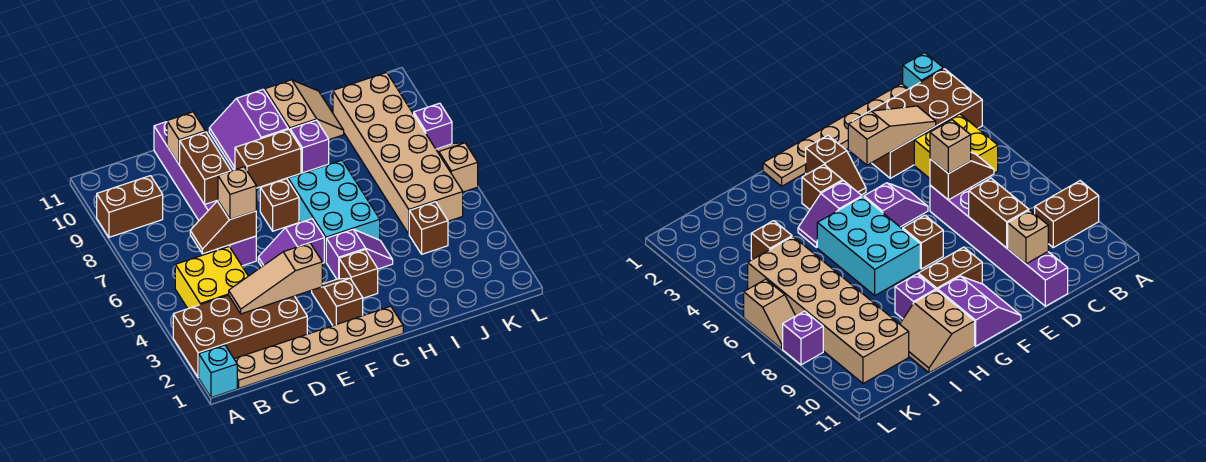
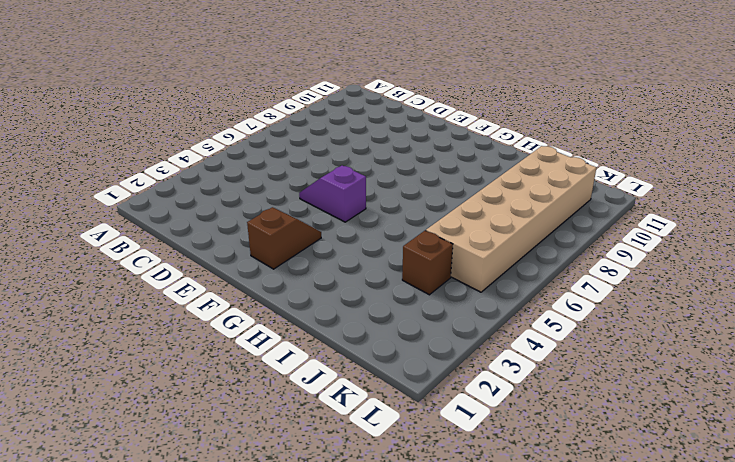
none -> cyan brick A1 level 1
none -> brown brick A2:D3 level 1
none -> brown brick A9:B9 level 1

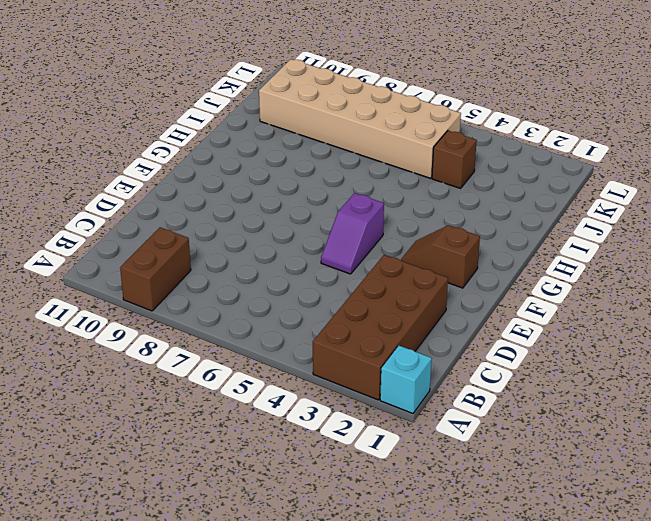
none -> tan plate B1:G1 level 1
none -> yellow brick B4:C5 level 1
none -> purple brick D6:D11 level 1

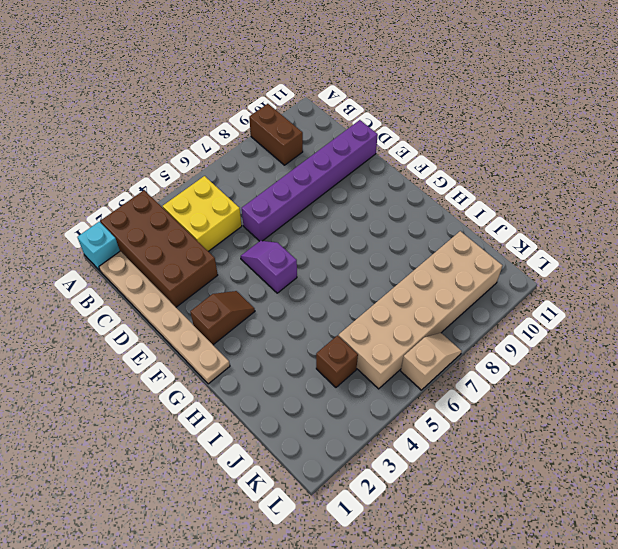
none -> brown brick F7 level 1
none -> brown brick F9:G9 level 1
none -> purple slope F10:G11 level 1 top G

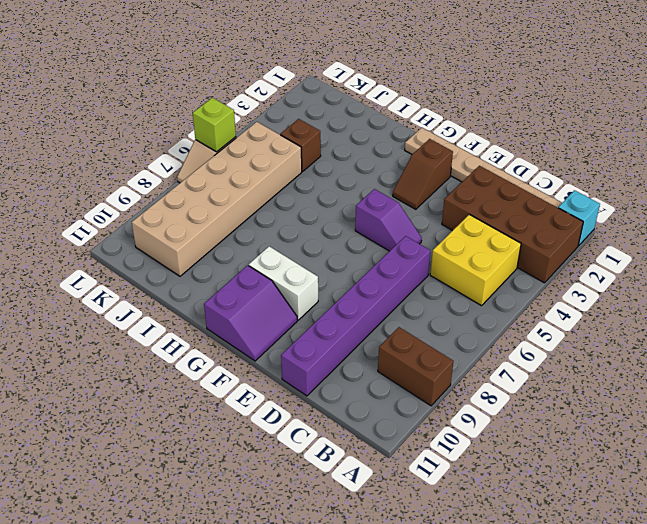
white brick F9:G9 level 1 -> brown brick F9:G9 level 1
lime brick L6 level 2 -> none
none -> brown brick F7 level 1
none -> brown brick G3 level 1
none -> purple slope G4:H4 level 1 top G

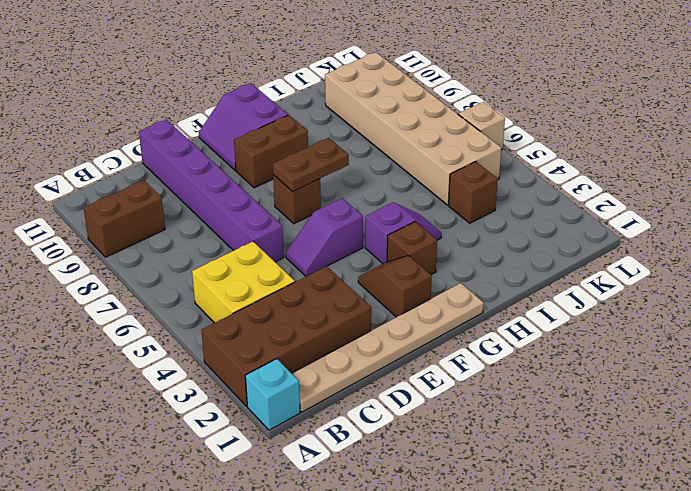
brown plate F7:G7 level 2 -> none
none -> cyan brick G5:H7 level 1
none -> purple brick H9 level 1
none -> tan slope H10:I11 level 1 top H

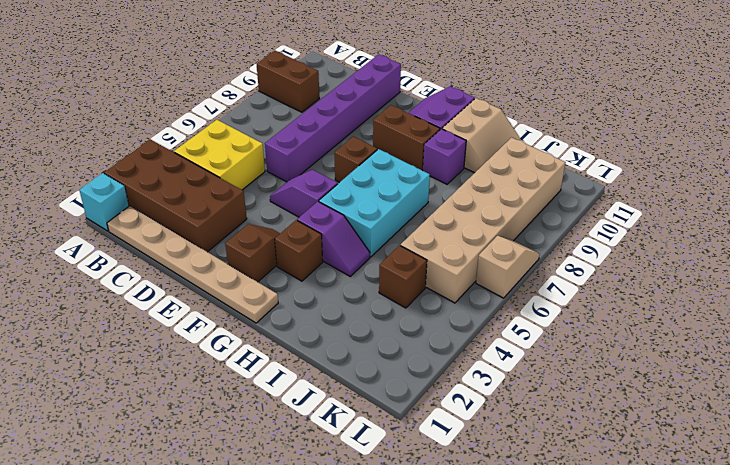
none -> purple brick L8 level 1
none -> tan slope C3:E3 level 2 top E
none -> brown slope C6:D6 level 2 top D

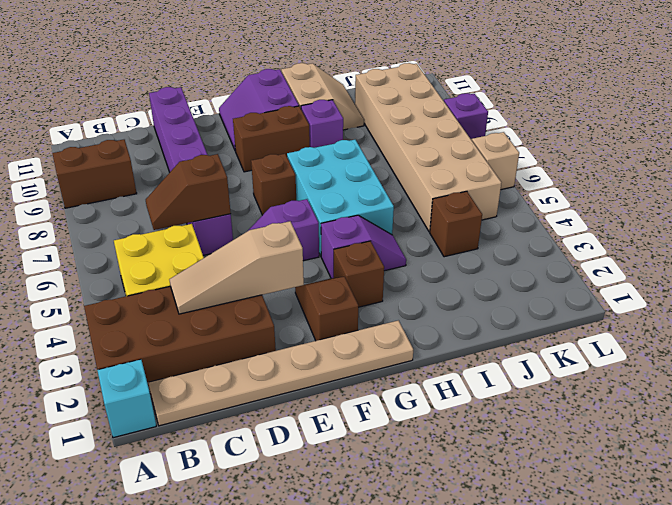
none -> brown brick D8:D9 level 2
none -> tan brick D10 level 2
none -> tan brick D6 level 3

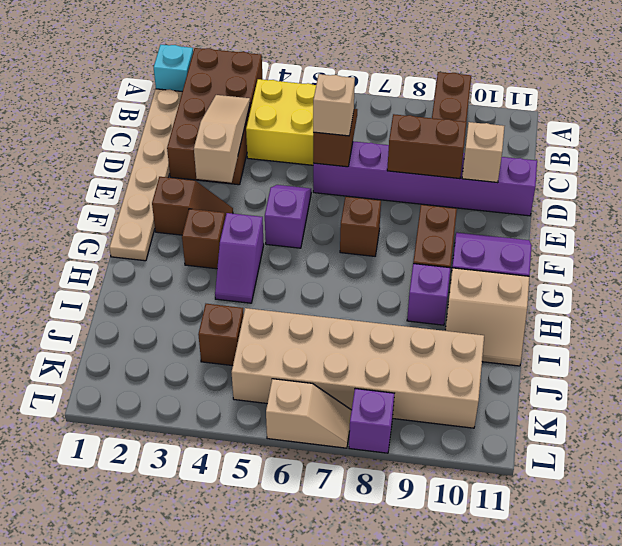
none -> cyan brick G5:H7 level 1

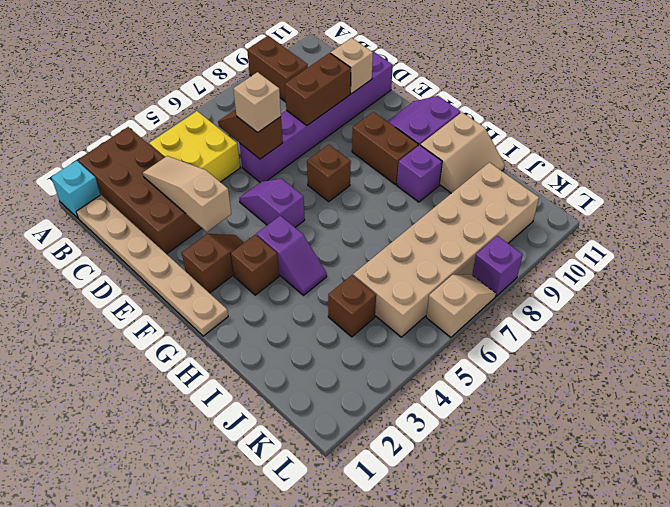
none -> cyan brick G5:H7 level 1

